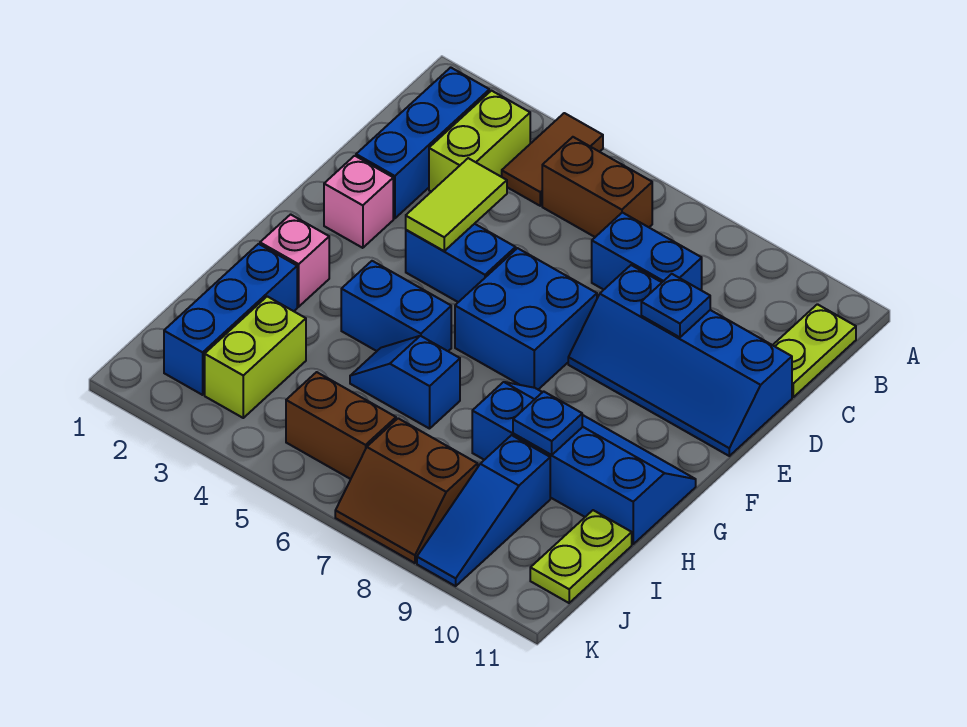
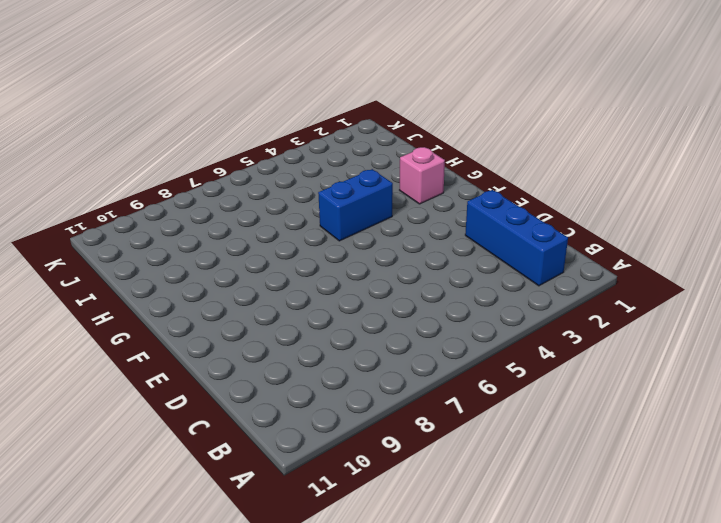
none -> brown tile A4:B4 level 1
none -> lime brick B3:C3 level 1
none -> brown brick B5:B6 level 1

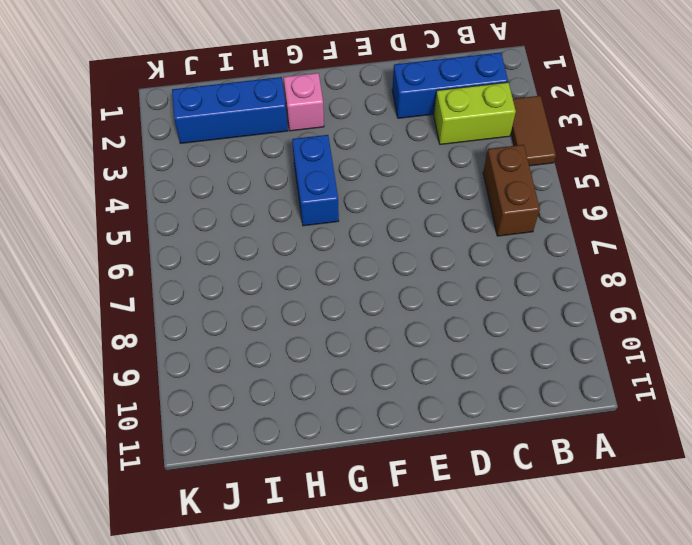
brown tile A3:A4 level 1 -> brown tile A4:B4 level 1
none -> lime plate B11:C11 level 1
none -> blue brick C7:C8 level 1
none -> blue slope D8:E11 level 1 top D

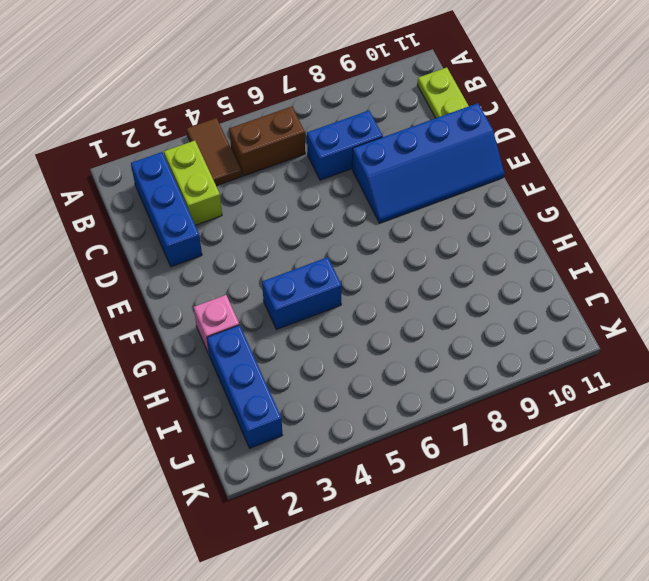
none -> pink brick E2 level 1
none -> blue brick E4:E5 level 1
none -> blue brick E6:F7 level 1

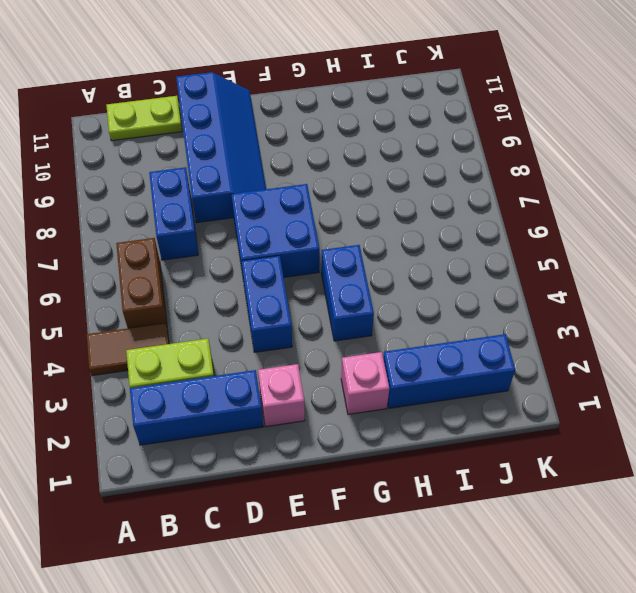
none -> blue slope G8:H11 level 1 top H
none -> blue slope H5:H6 level 1 top 6
none -> lime brick I3:J3 level 1

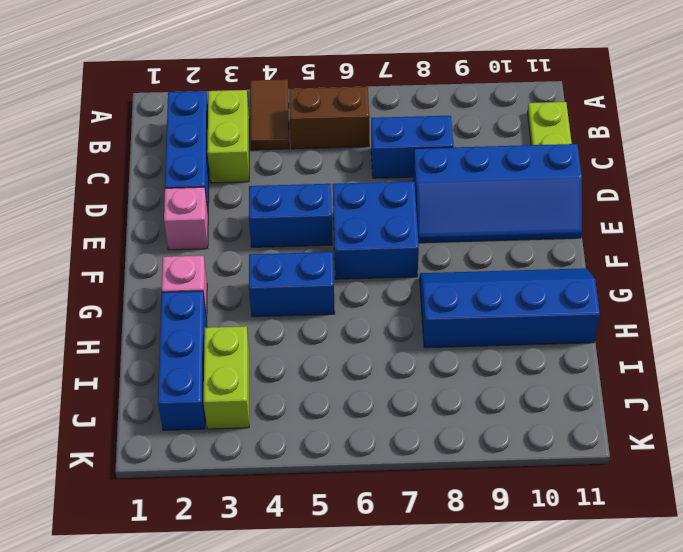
none -> blue slope H5:H6 level 1 top 6
none -> blue slope I9:K9 level 1 top I
none -> lime plate I11:J11 level 1

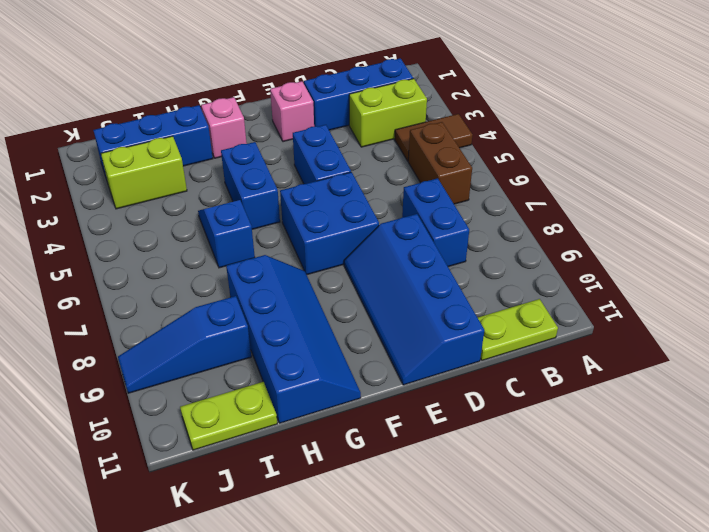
none -> brown brick J5:J6 level 1
none -> brown slope J7:K8 level 1 top J
none -> lime tile D4:E4 level 2

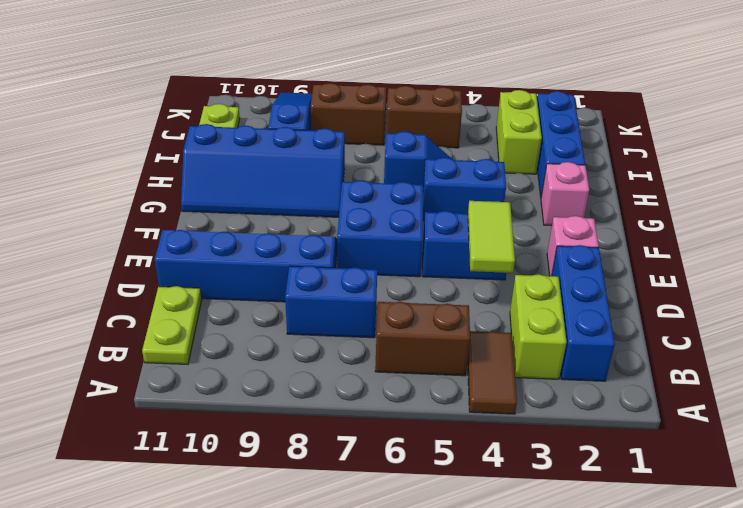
none -> blue plate D9 level 2
none -> blue plate H9 level 2

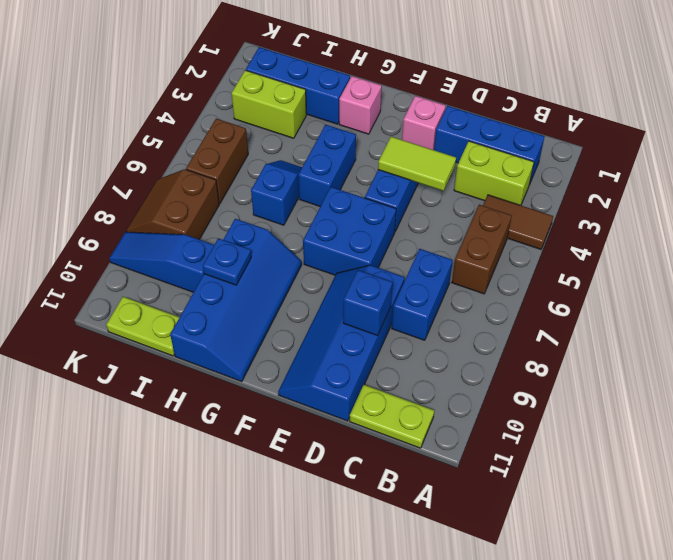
blue brick D9 level 2 -> blue plate D9 level 2

